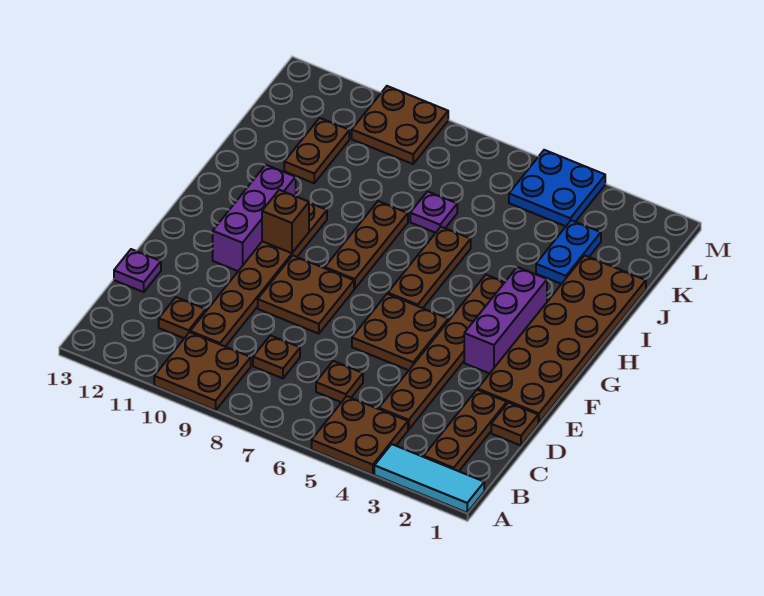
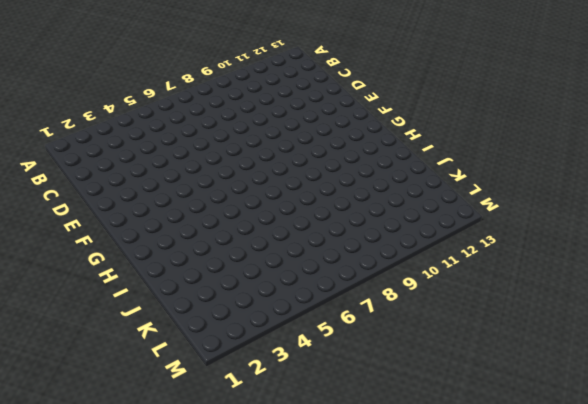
none -> cyan tile A1:A3 level 1
none -> brown plate A4:B5 level 1
none -> brown plate A9:B10 level 1

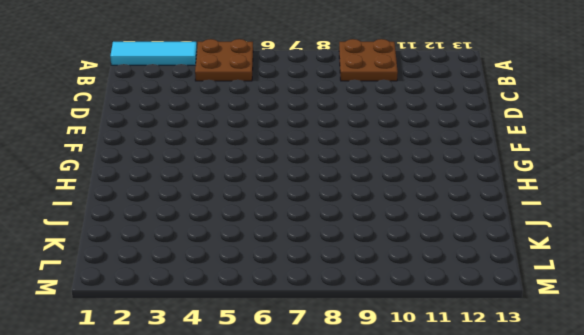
none -> brown plate B2:D2 level 1
none -> brown plate C4:H4 level 1
none -> brown plate C6 level 1

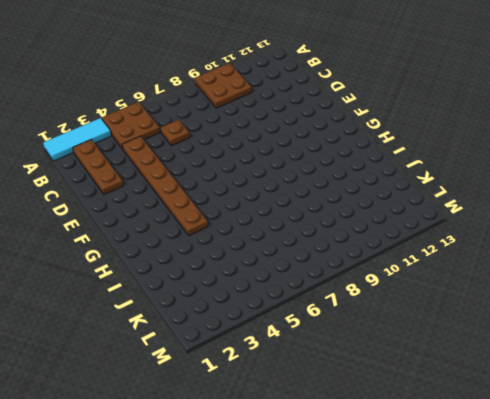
none -> brown plate C8 level 1
none -> brown plate C10:H10 level 1
none -> brown plate C11 level 1

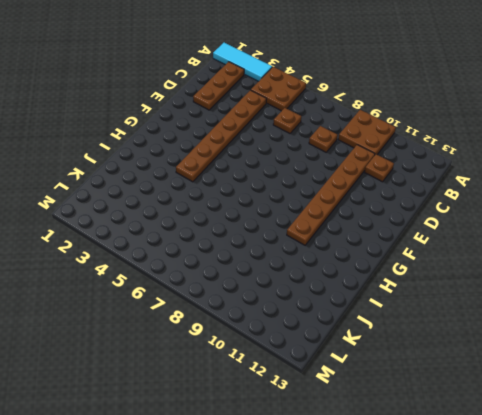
none -> brown plate D1 level 1
none -> purple plate D13 level 1
none -> brown plate E1:J2 level 1

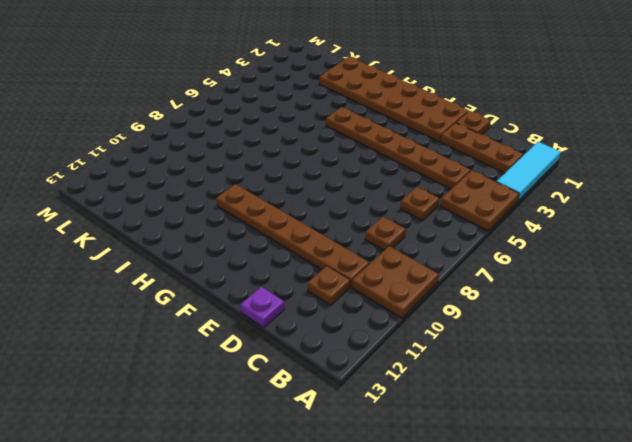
none -> brown plate E5:F6 level 1
none -> brown plate E8:F9 level 1
none -> purple brick F3:H3 level 1

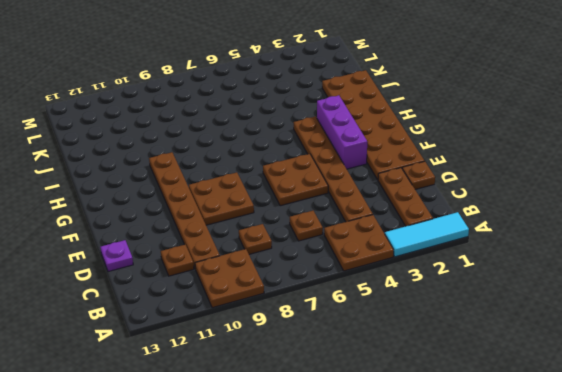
none -> purple brick F11:H11 level 1
none -> brown plate G6:I6 level 1
none -> brown plate G8:I8 level 1

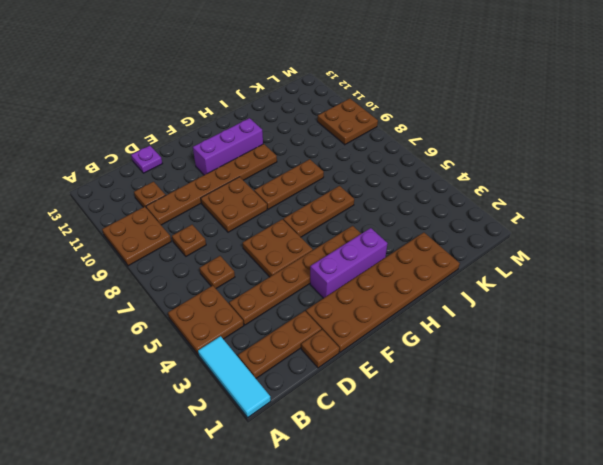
none -> blue plate J3:K3 level 1
none -> purple plate J7 level 1
none -> brown plate J11:K11 level 1

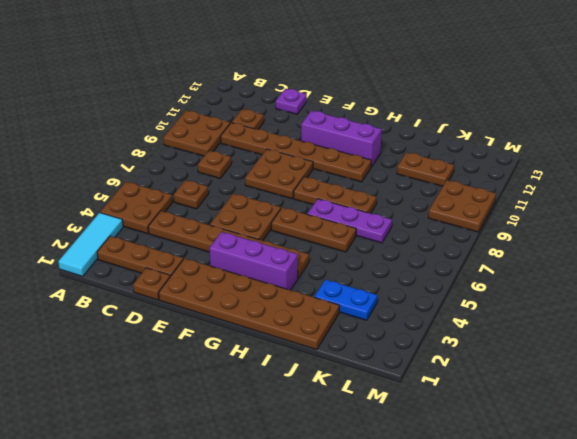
purple plate H7:J7 level 1 -> purple plate J7 level 1
none -> blue plate L4:M5 level 1
none -> brown brick G10 level 2

